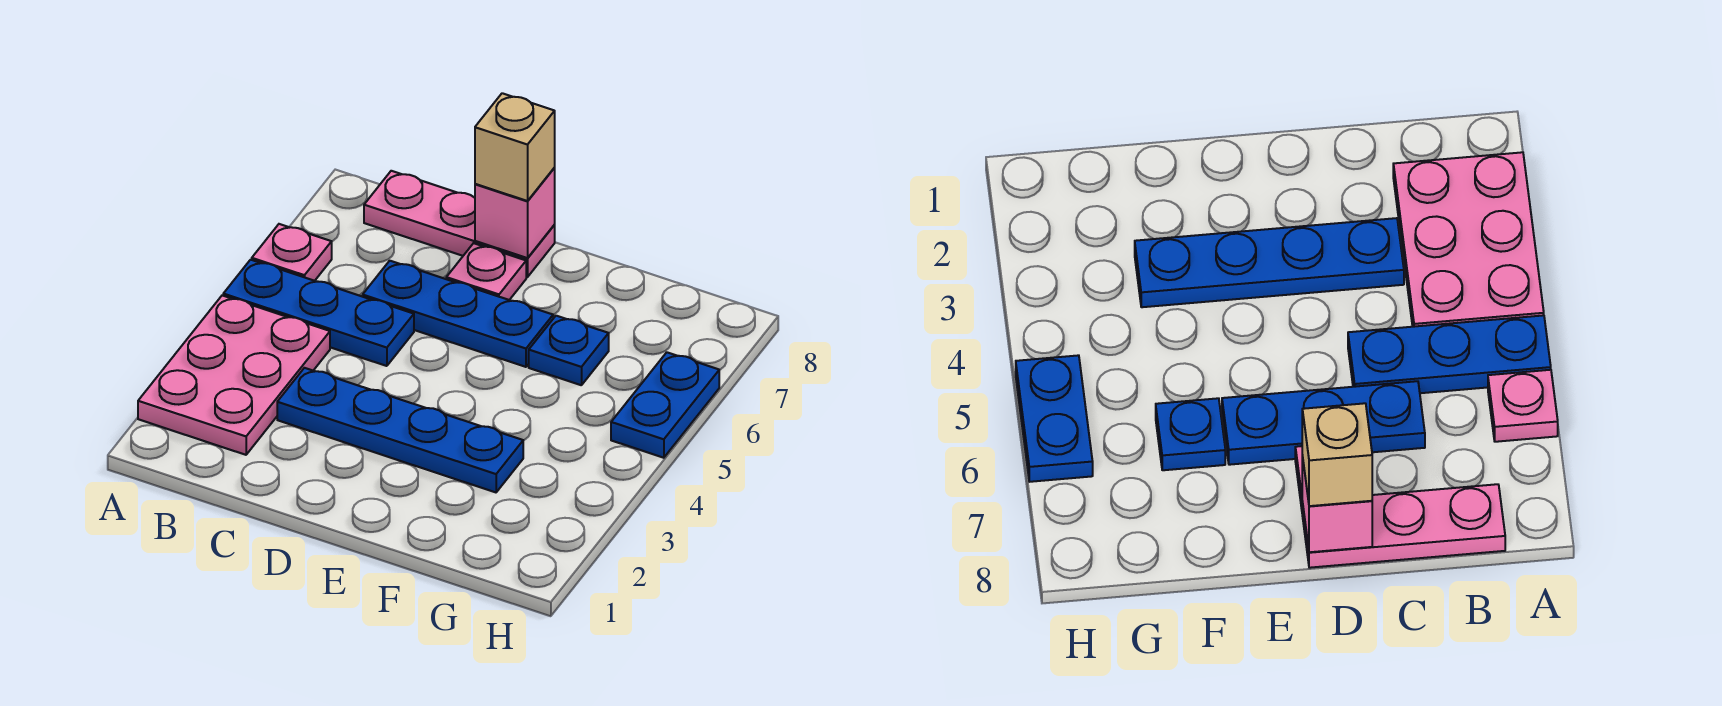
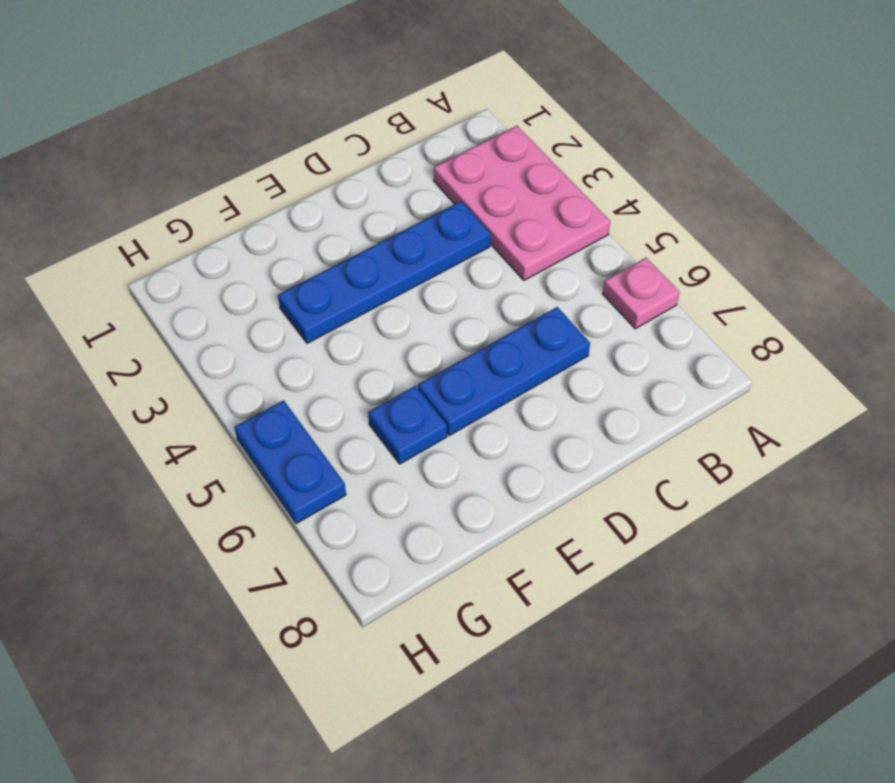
none -> blue plate A5:C5 level 1
none -> pink plate B8:D8 level 1

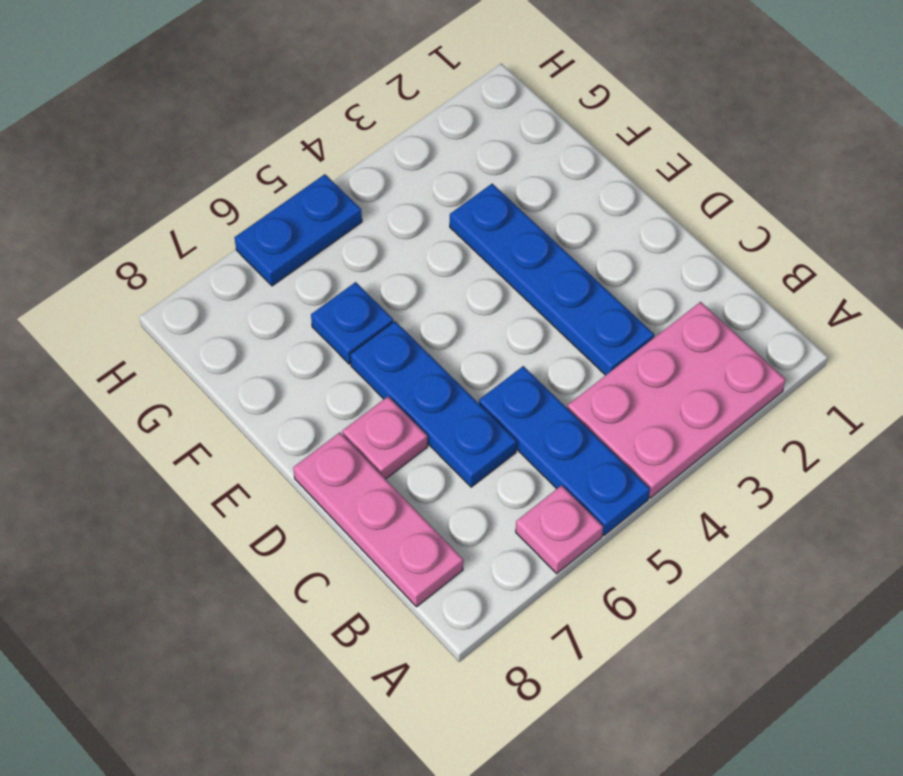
none -> pink brick D8 level 2
none -> tan brick D8 level 3

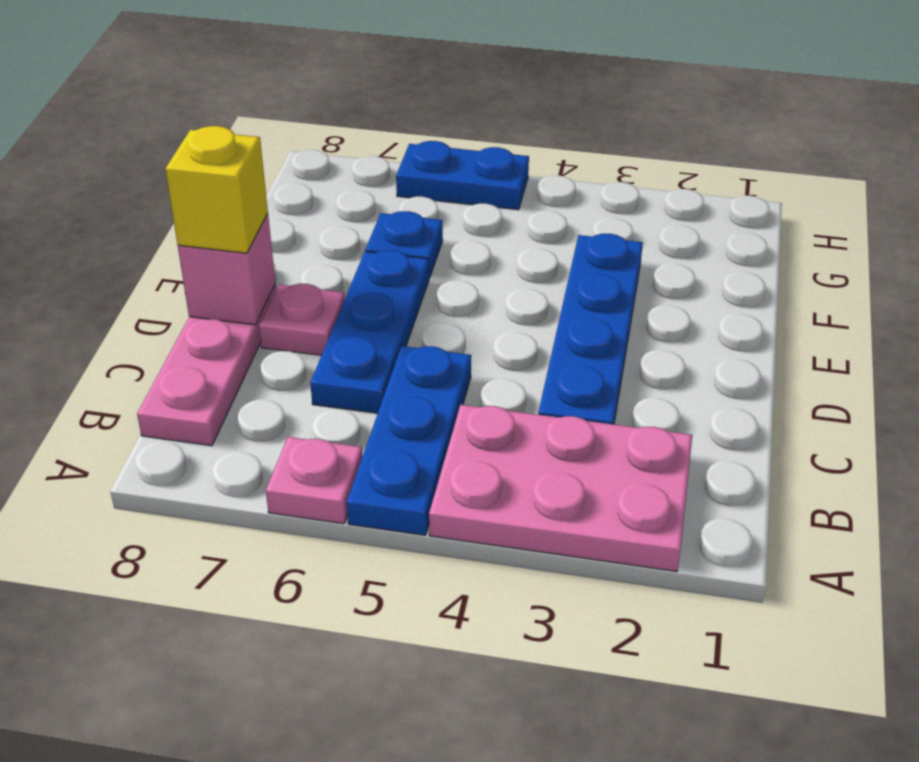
yellow brick D8 level 3 -> tan brick D8 level 3

